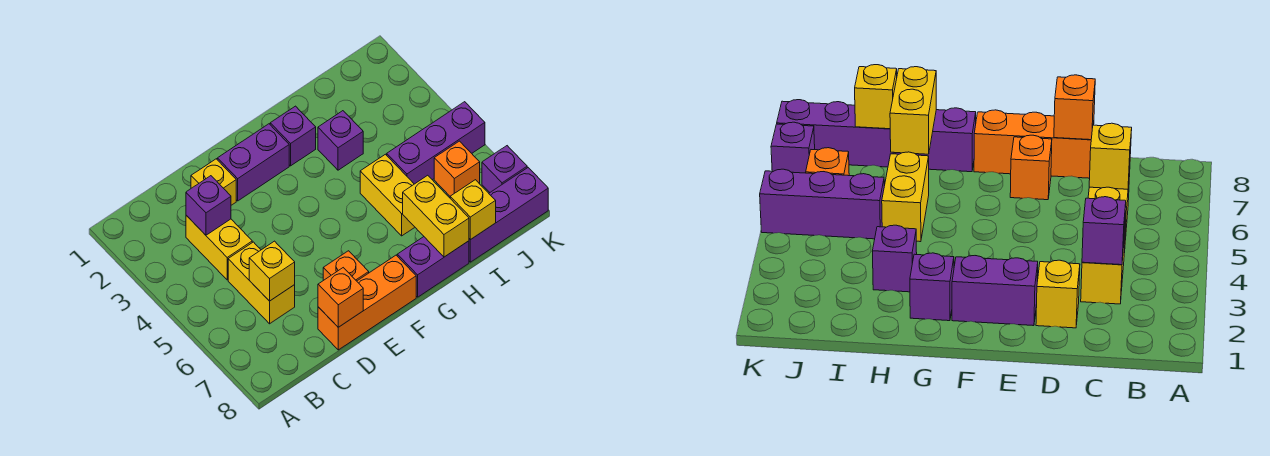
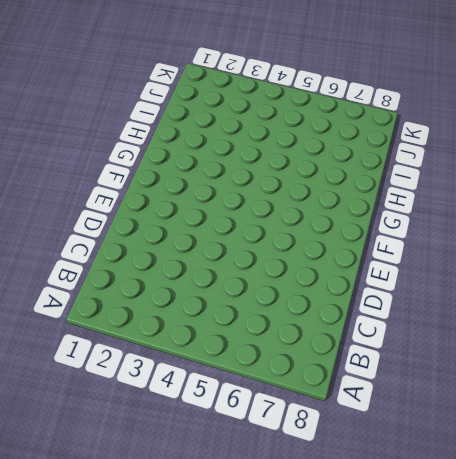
none -> yellow brick C3:C4 level 1
none -> yellow brick C5:C6 level 1
none -> yellow brick D2 level 1

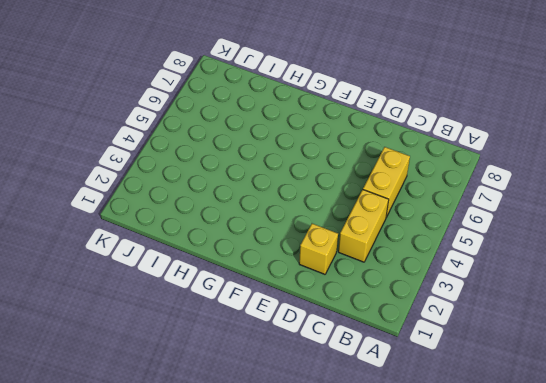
none -> orange brick D8:F8 level 1
none -> purple brick E2:F2 level 1
none -> orange brick E7 level 1

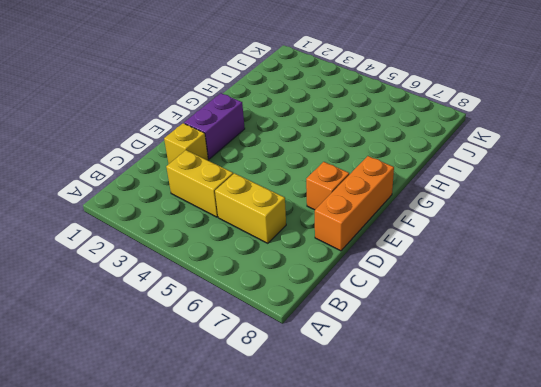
none -> purple brick G2 level 1
none -> purple brick G8:H8 level 1
none -> purple brick H3 level 1

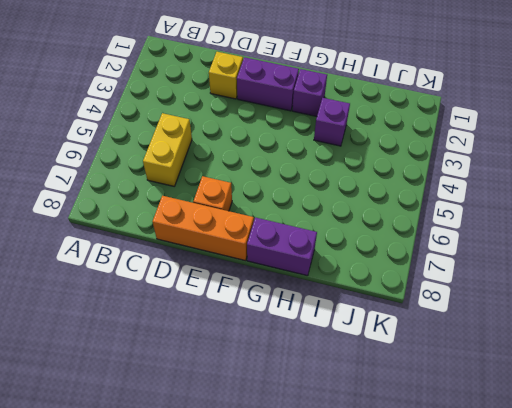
none -> yellow brick C3:C4 level 1
none -> yellow brick H5:H6 level 1
none -> purple brick I5:K5 level 1

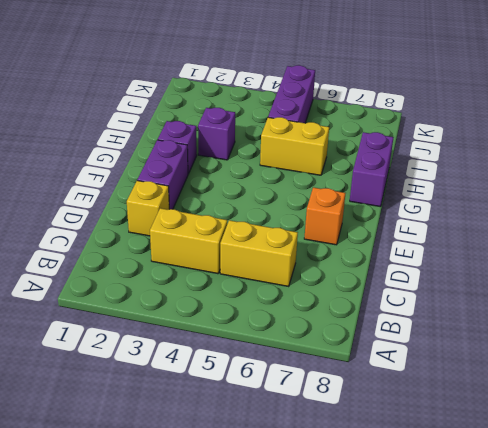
none -> orange brick D8:F8 level 1
none -> purple brick I8:K8 level 1
none -> orange brick J6 level 1

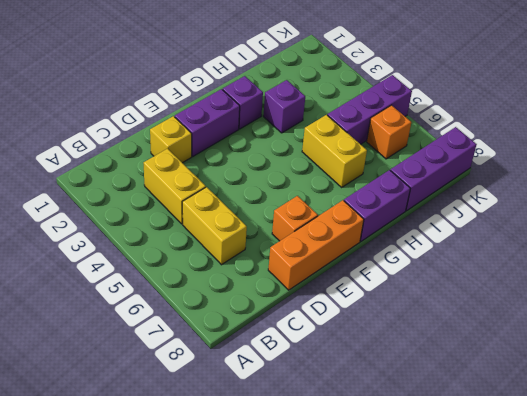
none -> purple brick K7 level 1
none -> purple brick C3 level 2
none -> yellow brick C6 level 2

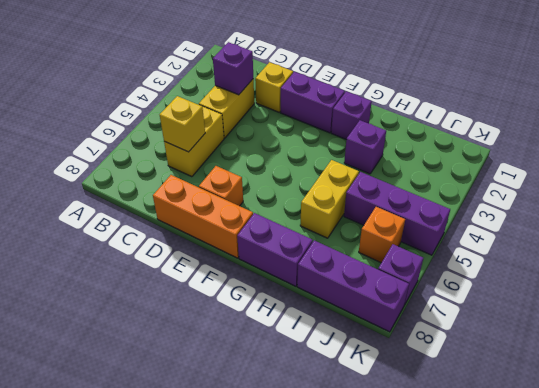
none -> orange brick D8 level 2
none -> yellow brick H7:H8 level 2
none -> yellow brick I8 level 2

